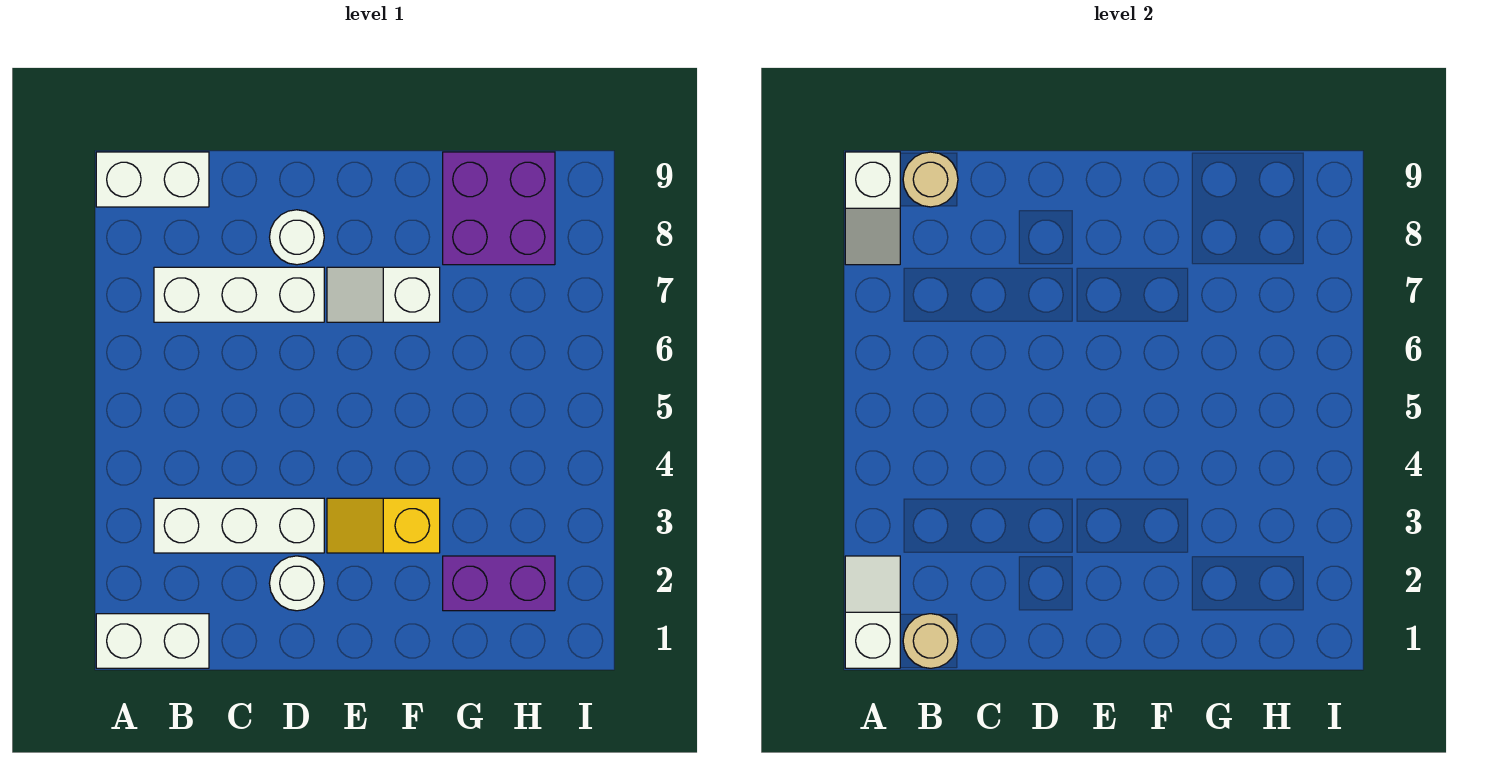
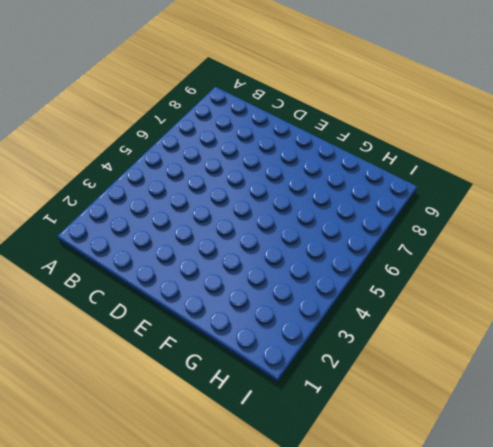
none -> white brick A1:B1 level 1
none -> white brick A9:B9 level 1
none -> white brick B3:D3 level 1

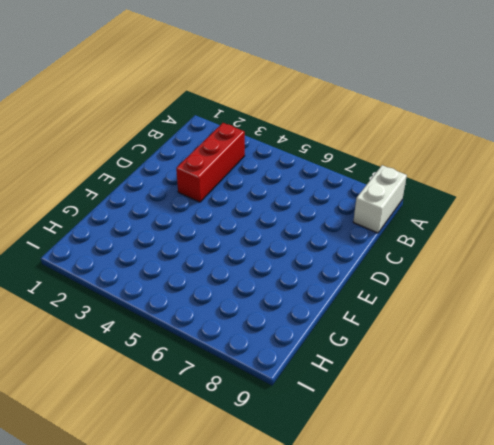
red brick B3:D3 level 1 -> white brick B3:D3 level 1
none -> white brick A1:B1 level 1
none -> white brick B7:D7 level 1
none -> white round brick D2 level 1

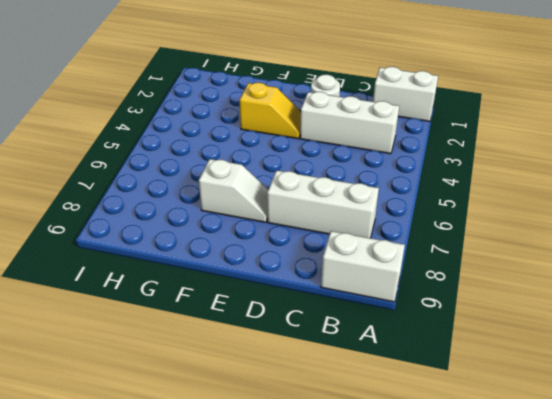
none -> white round brick D8 level 1
none -> purple brick G2:H2 level 1
none -> purple brick G8:H9 level 1

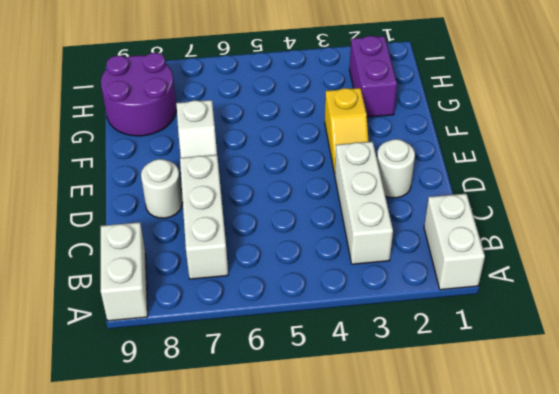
purple round brick G8:H9 level 1 -> purple brick G8:H9 level 1
none -> white slope A1:A2 level 2 top 1
none -> white slope A8:A9 level 2 top 9
none -> tan round brick B1 level 2

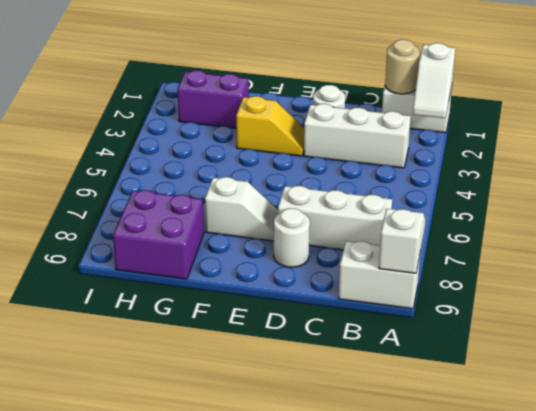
none -> tan round brick B9 level 2

